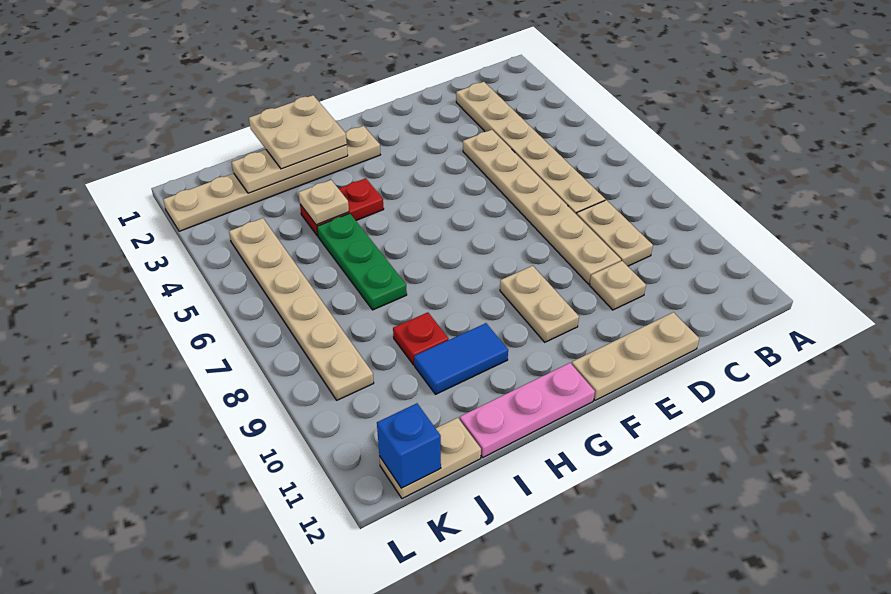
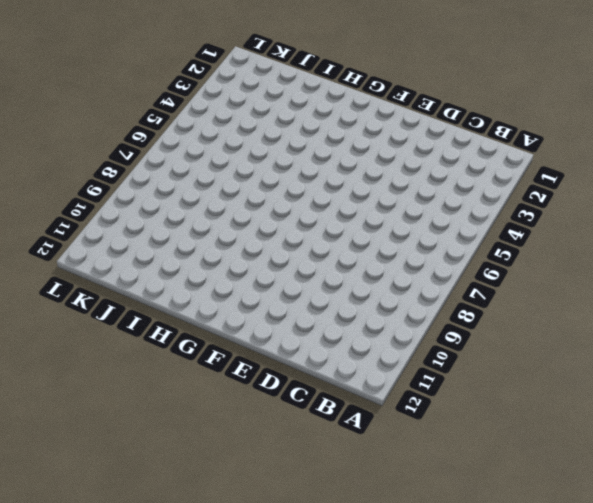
none -> tan plate C2:C7 level 1
none -> tan plate C8:C9 level 1
none -> tan plate D4:D9 level 1

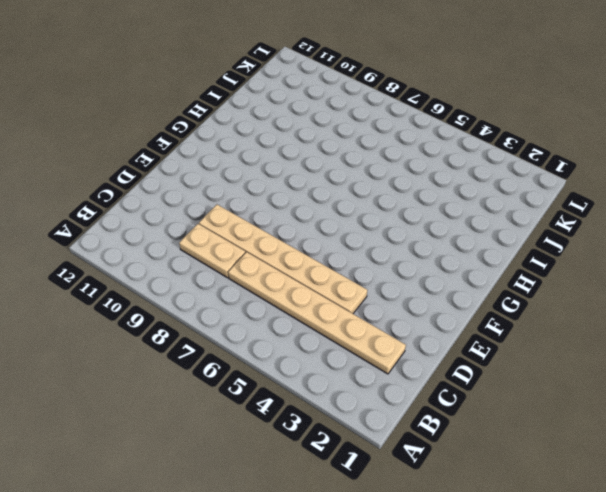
none -> tan plate D10 level 1
none -> tan plate D12:F12 level 1
none -> tan plate F9:F10 level 1

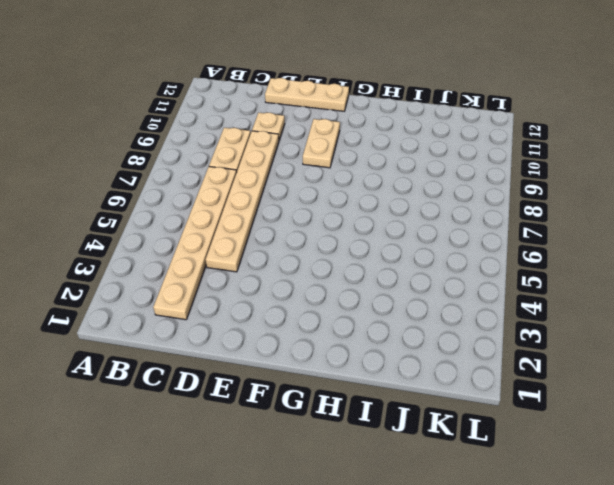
none -> tan plate G2:L2 level 1
none -> pink plate G12:I12 level 1
none -> red plate H4:I4 level 1

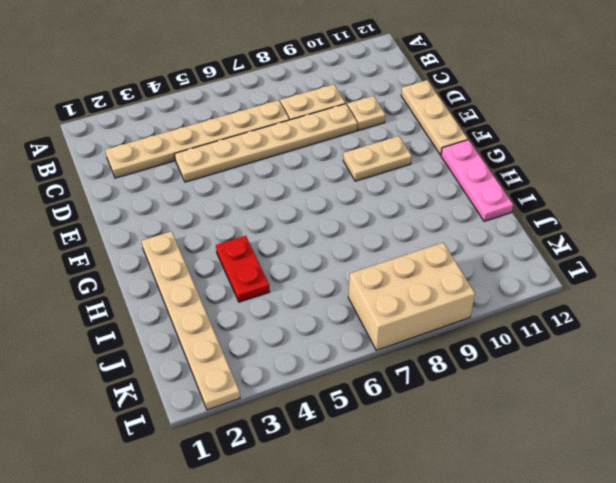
tan brick K7:L9 level 1 -> tan plate K4:K9 level 1
none -> blue tile H10:I10 level 1
none -> green plate I5:I7 level 1
none -> red plate I9 level 1

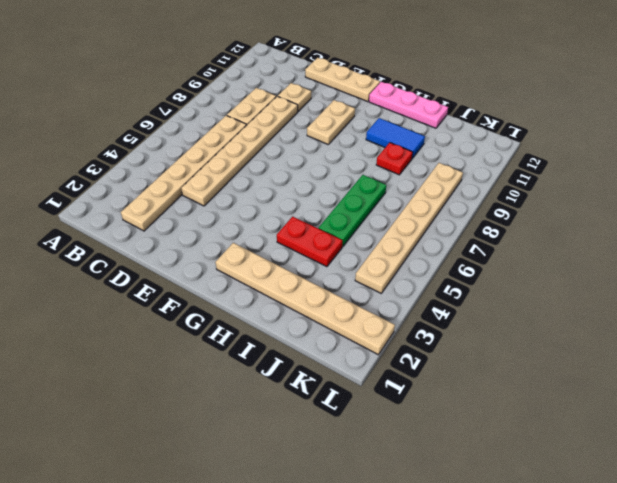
none -> tan plate J12:K12 level 1
none -> tan plate H2:J2 level 2
none -> tan plate I4 level 2

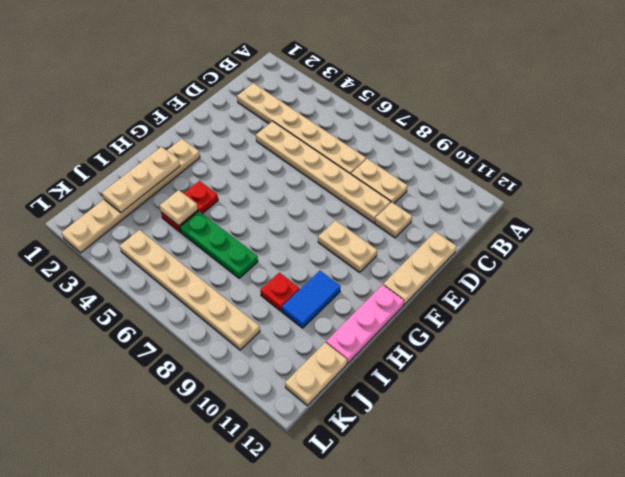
none -> blue brick K12 level 2
none -> tan plate H1:I2 level 3

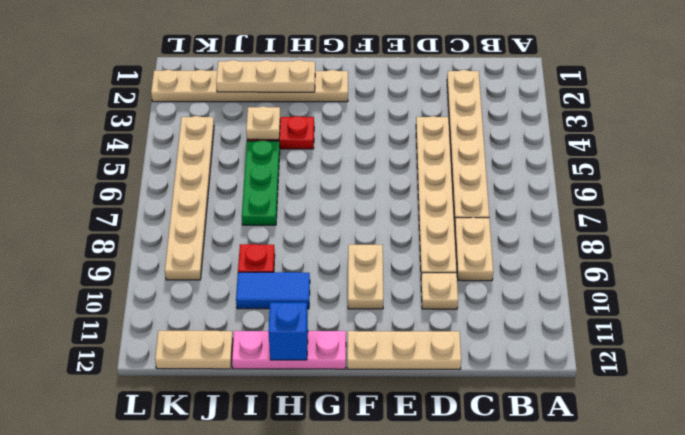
blue brick H12 level 2 -> blue brick K12 level 2
none -> tan plate H1:I2 level 3

